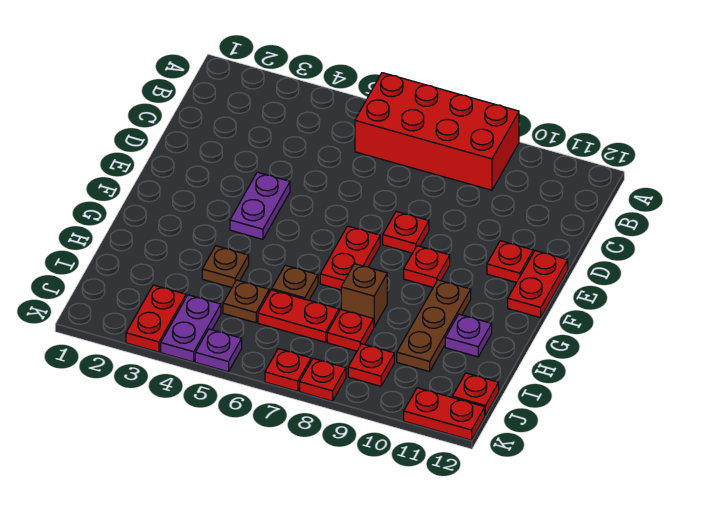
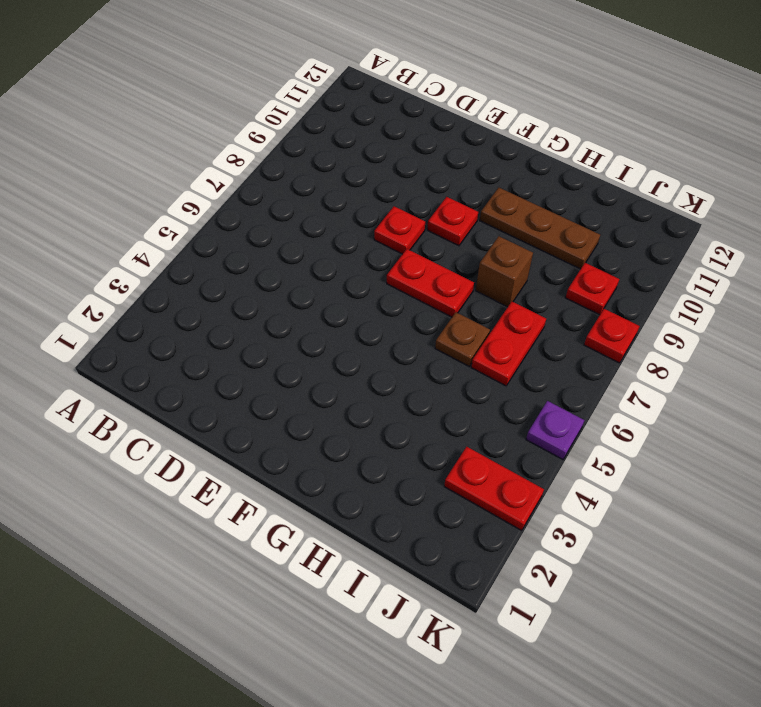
none -> red brick A6:B9 level 1
none -> purple plate E4:F4 level 1
none -> red plate E11 level 1

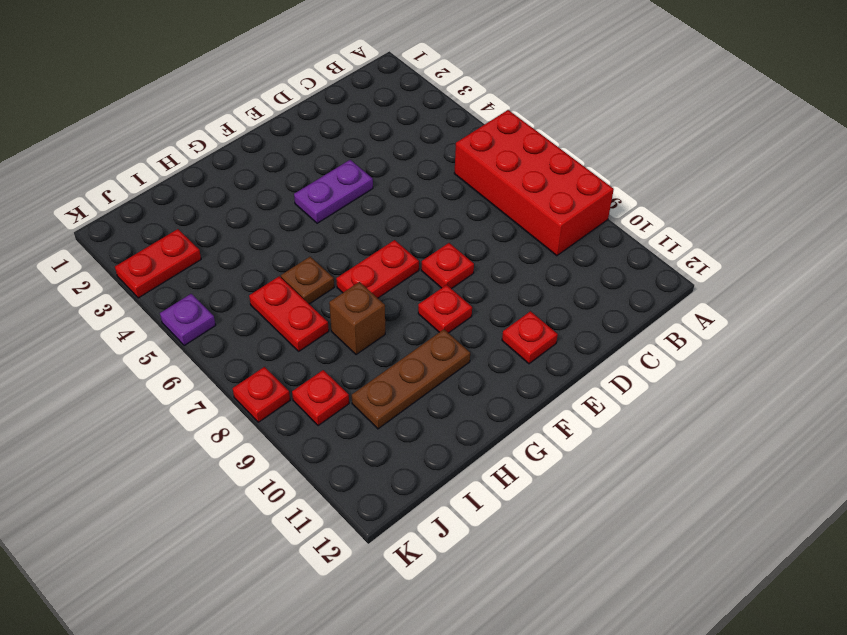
none -> red plate E12:F12 level 1
none -> brown plate H4 level 1
none -> purple plate H11 level 1

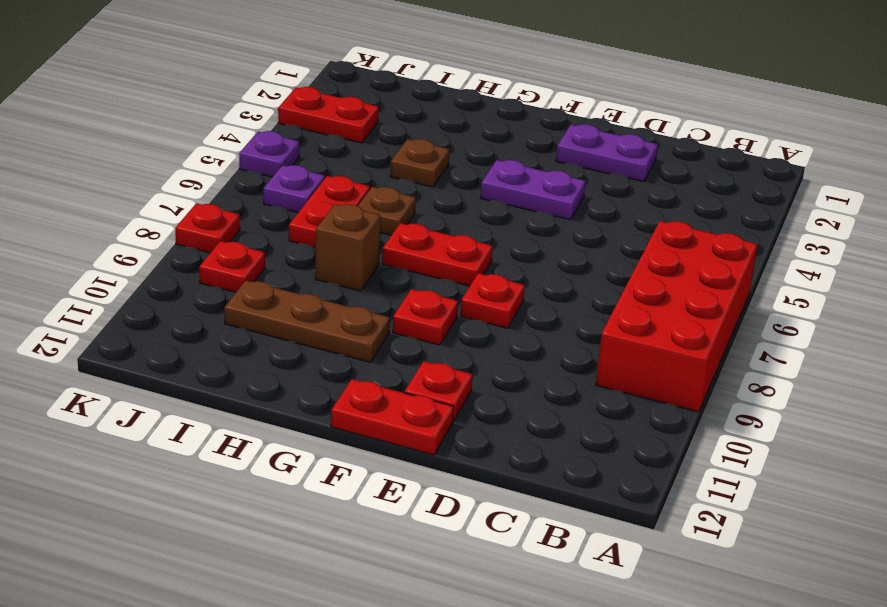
purple plate D2:E2 level 1 -> purple plate J4:K4 level 1
purple plate J6 level 1 -> purple plate H11 level 1
none -> brown plate I5 level 1
none -> red plate I8 level 1
none -> red plate J12 level 1

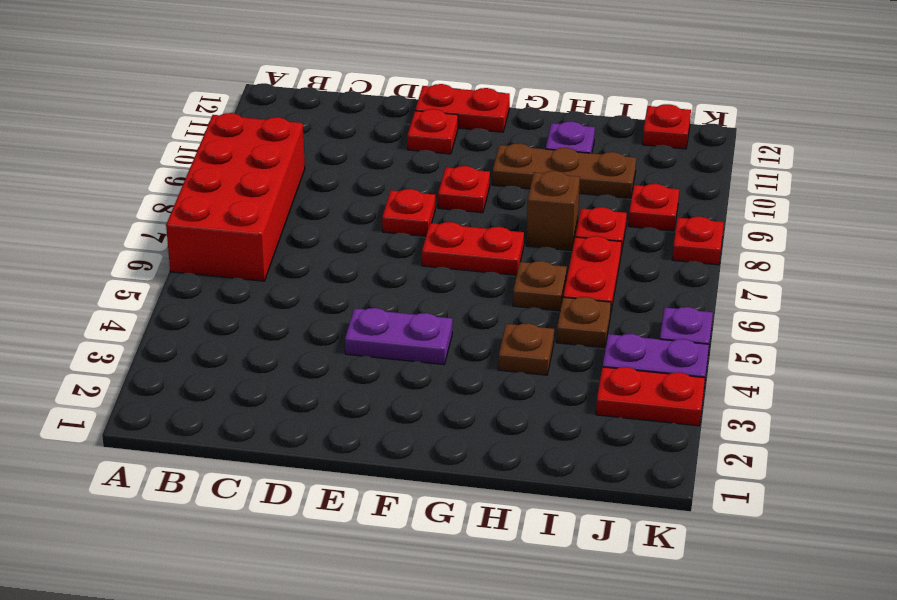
none -> red plate K7 level 1
none -> red plate K11:K12 level 1

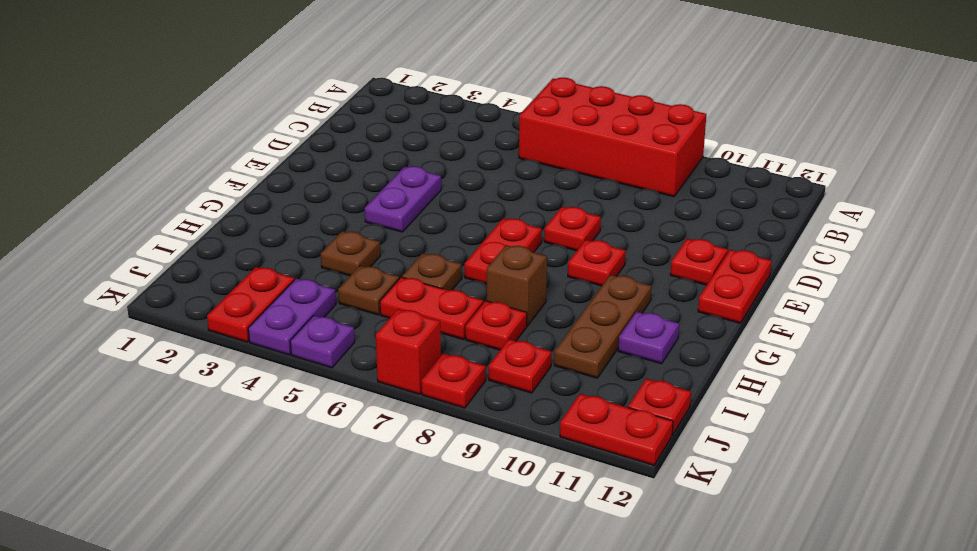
red brick K7 level 1 -> red plate K7 level 1

